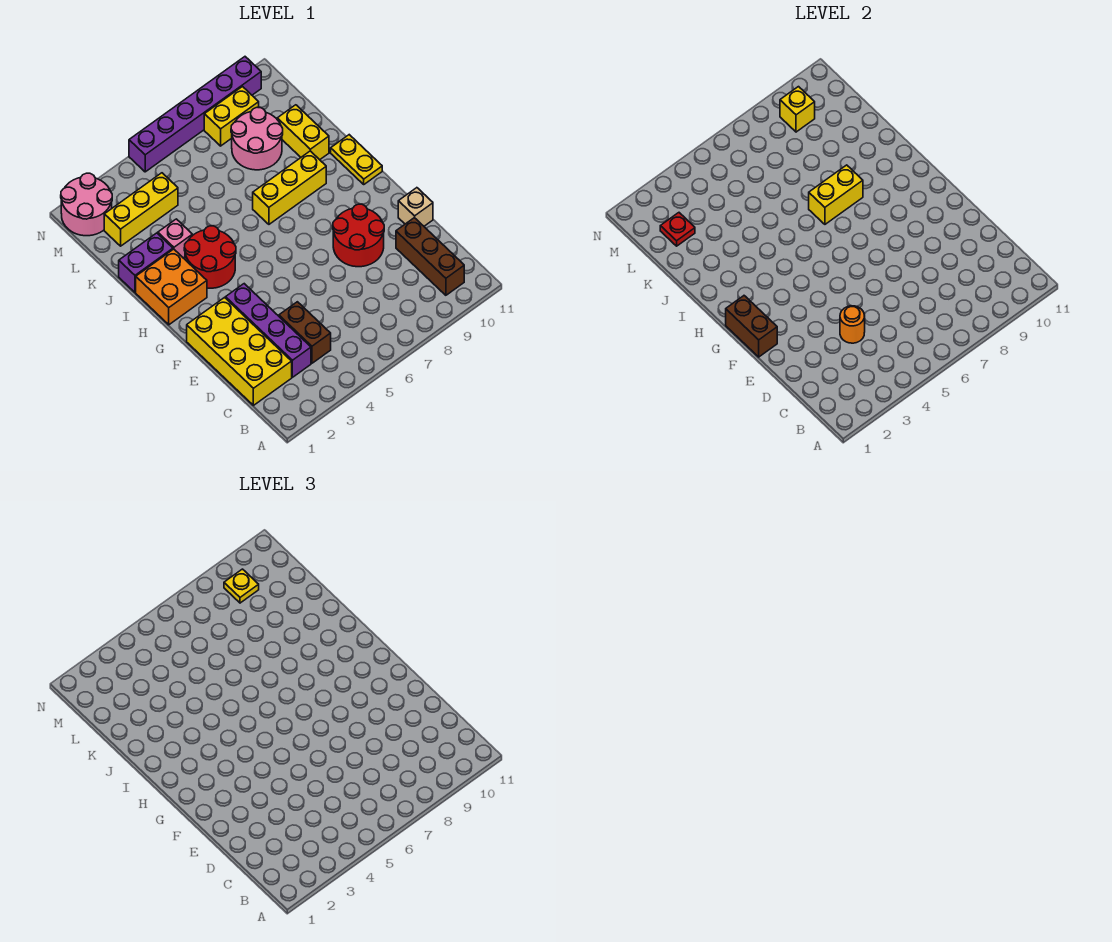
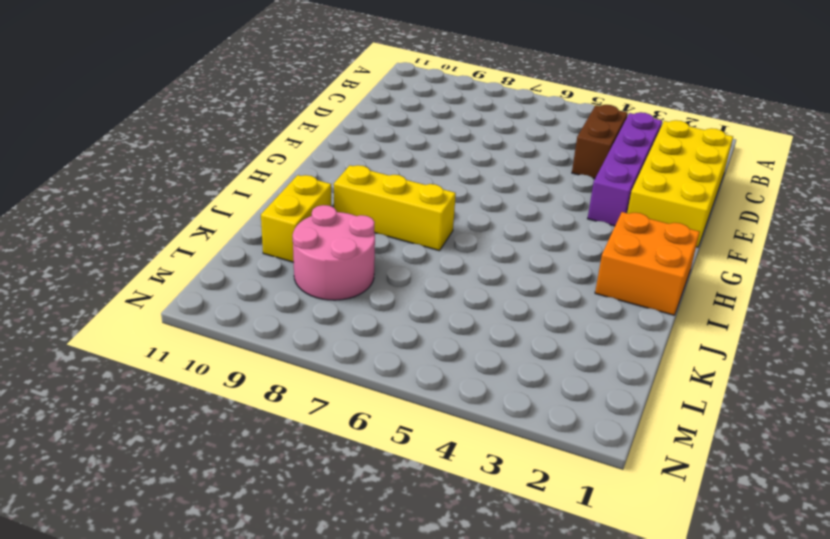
none -> brown brick B10:D10 level 1
none -> red round brick E8:F9 level 1
none -> tan brick E11 level 1

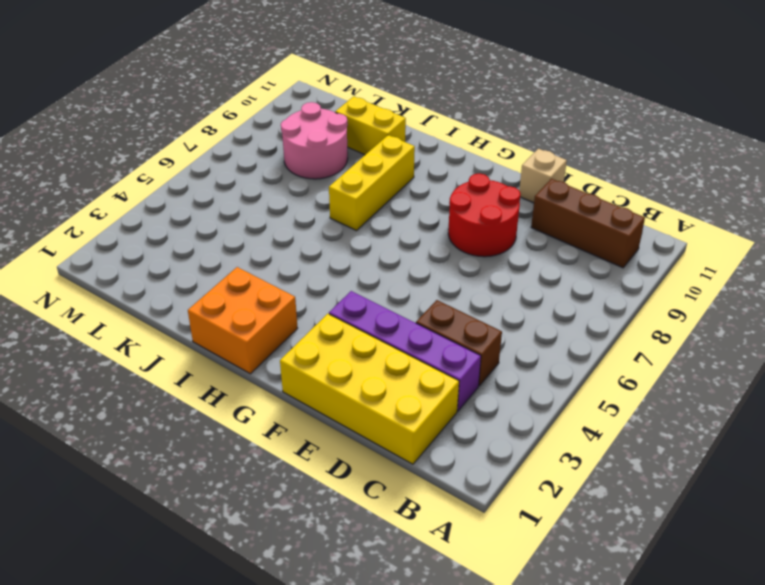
none -> red round brick H3:I4 level 1
none -> yellow plate H11:I11 level 1
none -> purple brick J1:J2 level 1

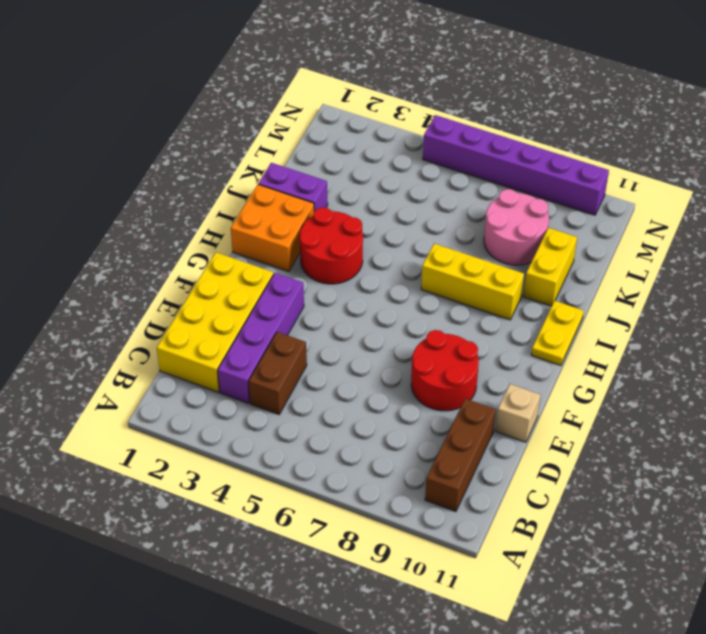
none -> pink brick J3 level 1
none -> yellow brick L2:L4 level 1
none -> pink round brick M1:N2 level 1

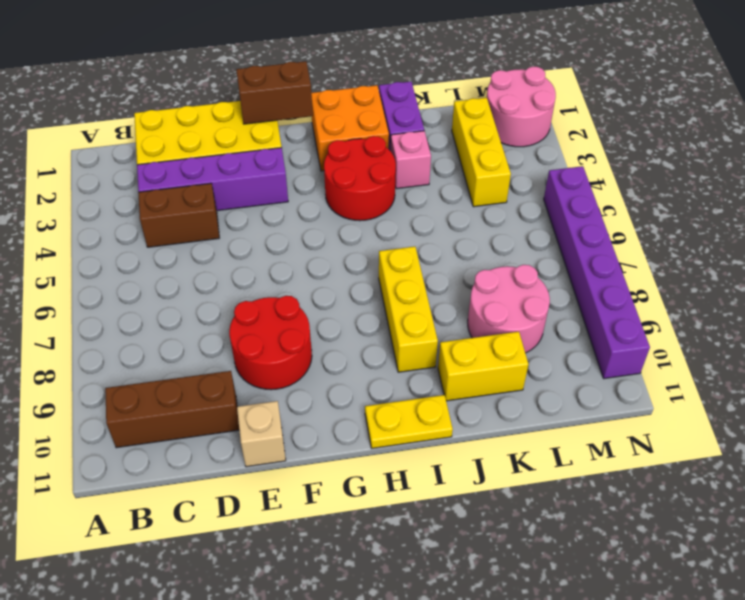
none -> yellow brick M8:M9 level 1
none -> orange round brick D4 level 2
none -> yellow brick I7:I8 level 2

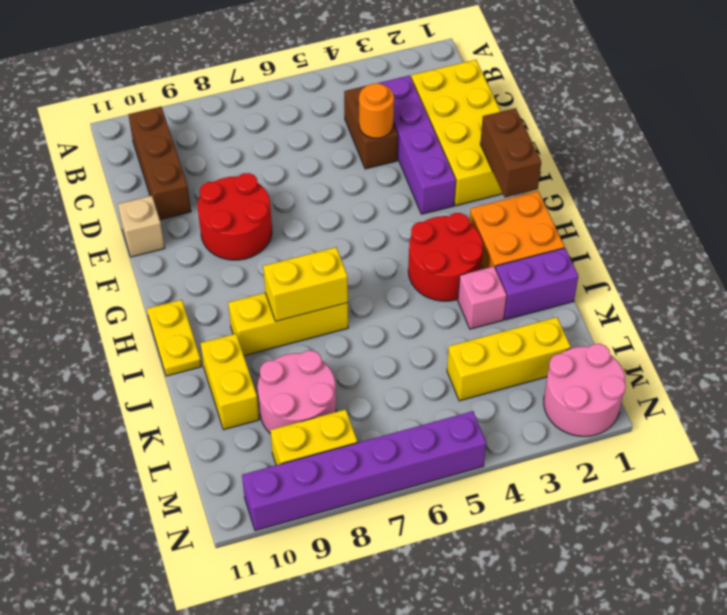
none -> red plate L2 level 2
none -> yellow brick M9 level 2
none -> yellow plate M9 level 3

